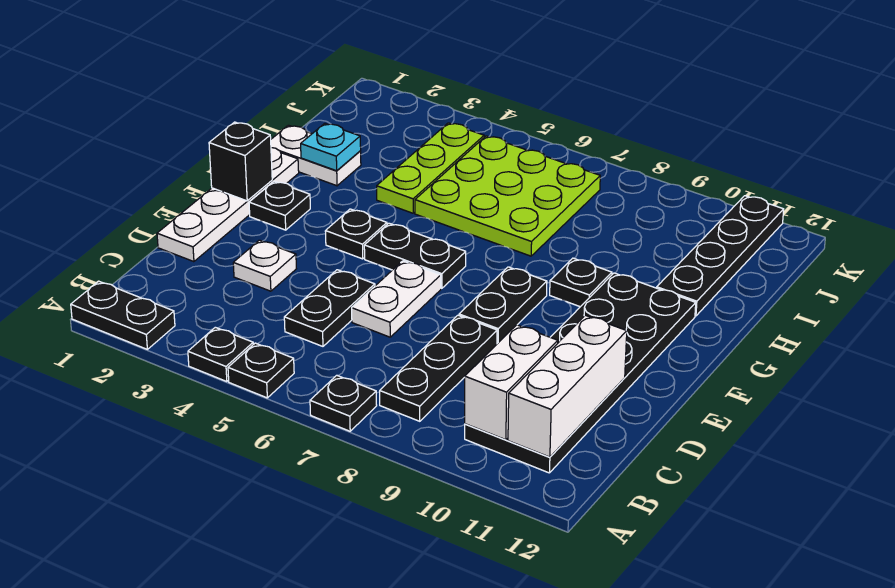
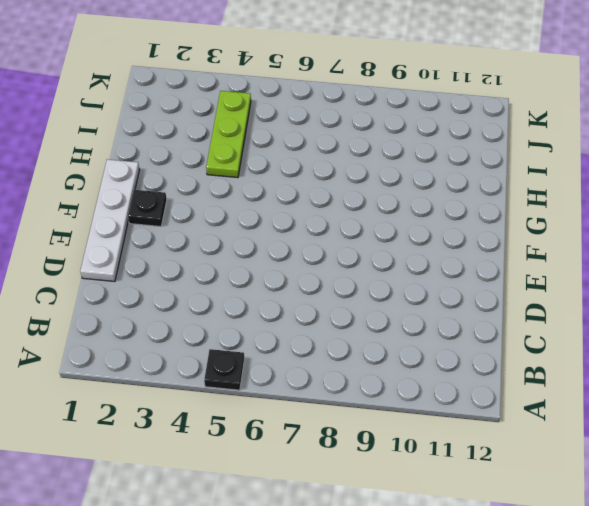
none -> black plate A1:A2 level 1
none -> black plate A4 level 1
none -> black plate A7 level 1

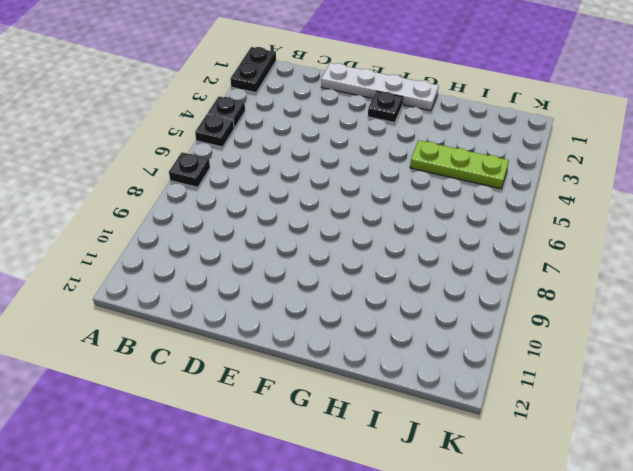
none -> black plate B8:D8 level 1
none -> black plate B10:G11 level 1
none -> black plate C5:D5 level 1

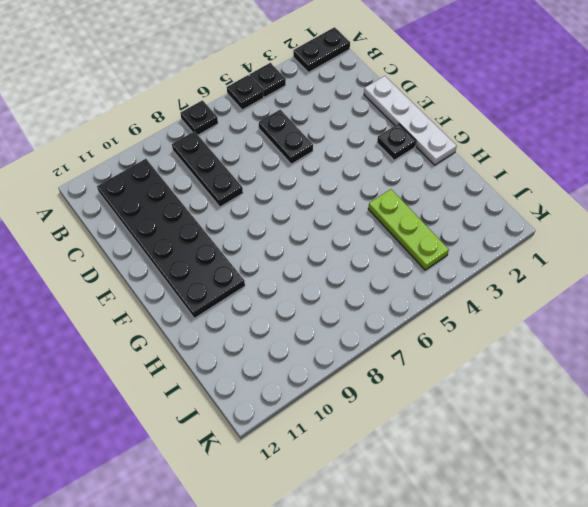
none -> white plate D3 level 1
none -> white plate D6:E6 level 1
none -> black plate E8:F8 level 1

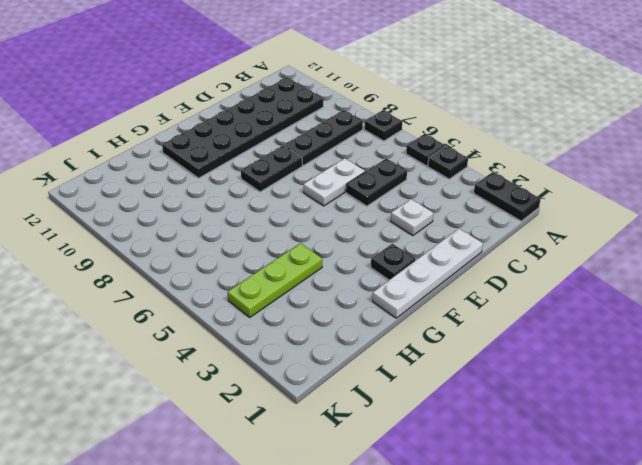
none -> black plate F4 level 1
none -> black plate F5:F6 level 1
none -> black plate G9 level 1

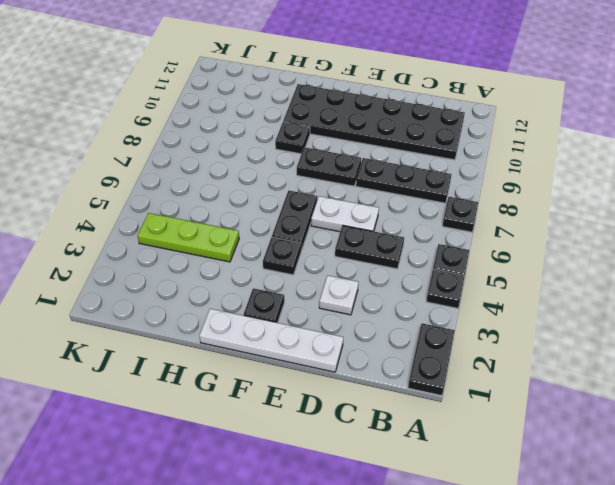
none -> white plate H1:H2 level 1
none -> lime plate H5:J7 level 1
none -> black plate H11:K11 level 1

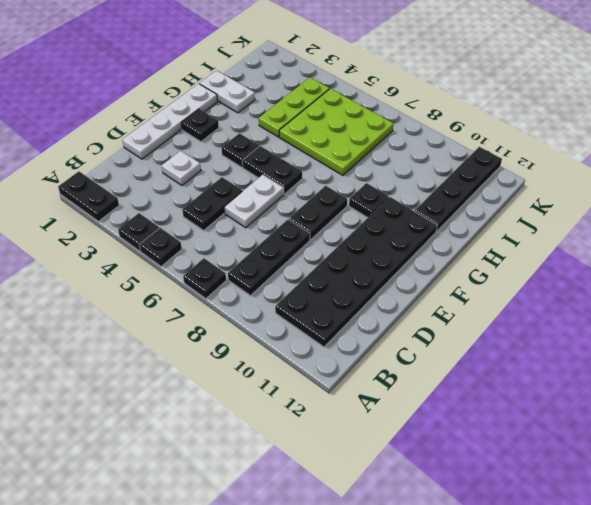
none -> white brick B10:C10 level 2
none -> white brick B11:D11 level 2
none -> black brick F1 level 2

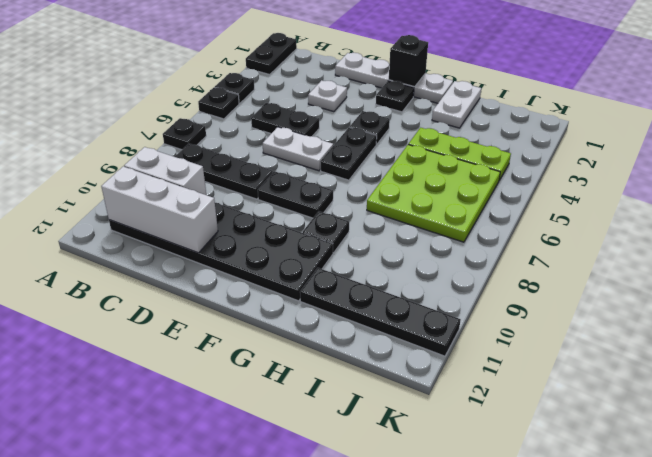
none -> cyan plate H2 level 2

